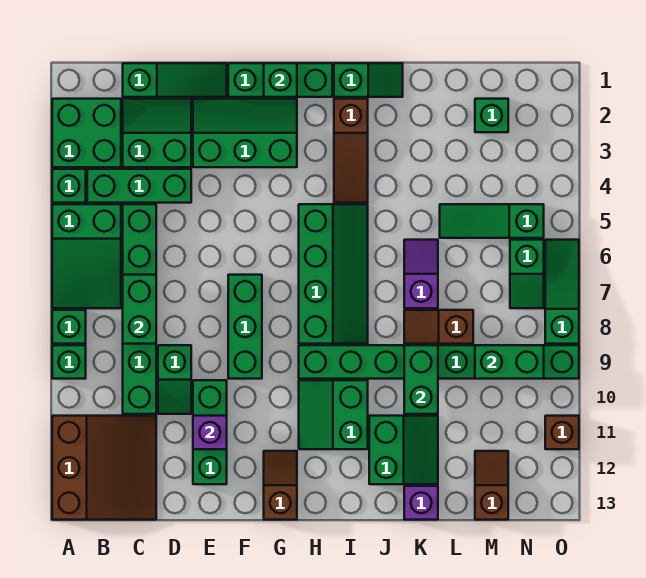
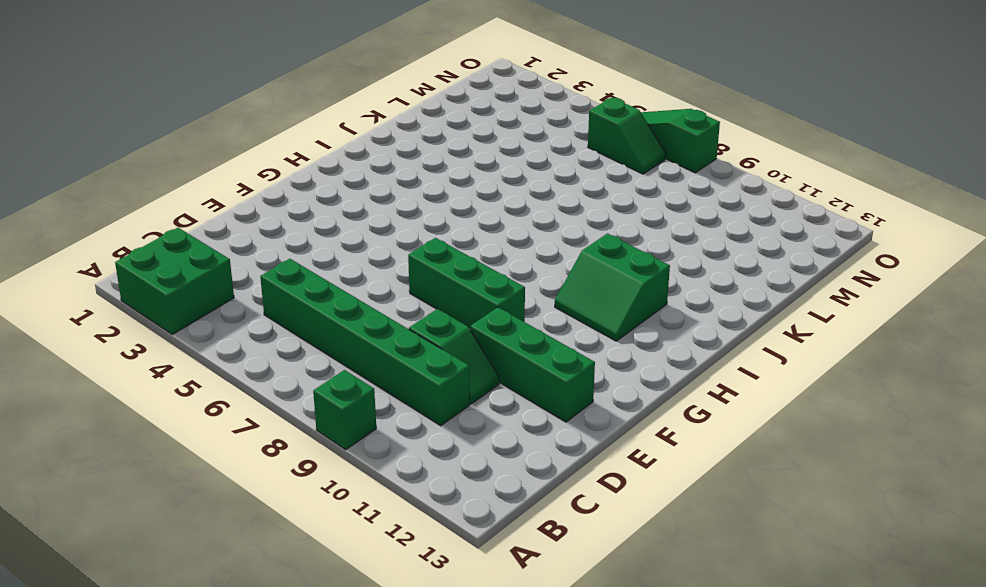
none -> green brick A4 level 1
none -> green slope A5:B7 level 1 top 5
none -> green brick A8 level 1
none -> brown slope A11:C13 level 1 top A

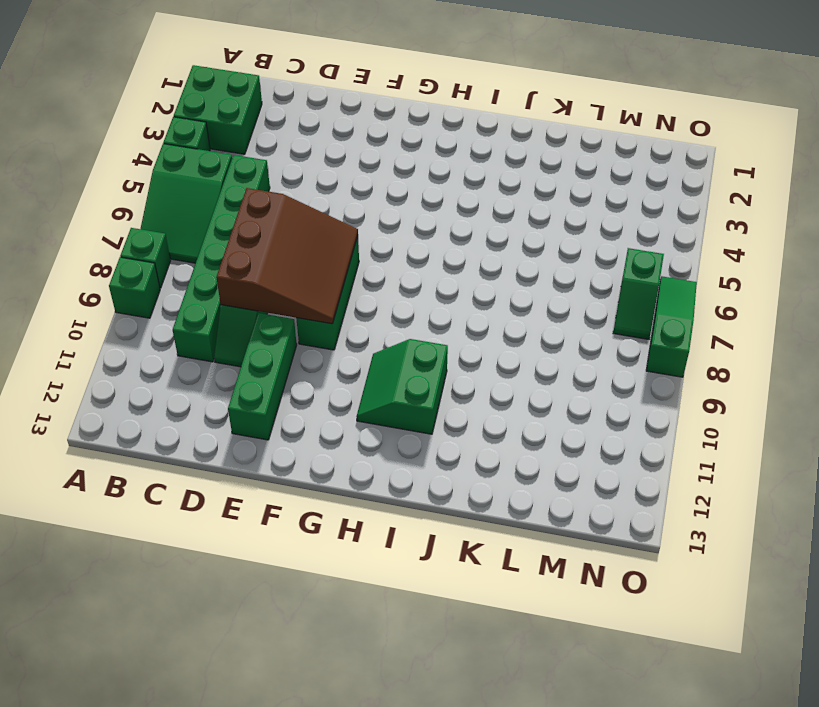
brown slope D7:F9 level 2 top D -> brown slope A11:C13 level 1 top A
none -> green brick B4:D4 level 1
none -> green slope C1:E1 level 1 top C
none -> green slope C2:D3 level 1 top 3
none -> green slope E2:G3 level 1 top 3

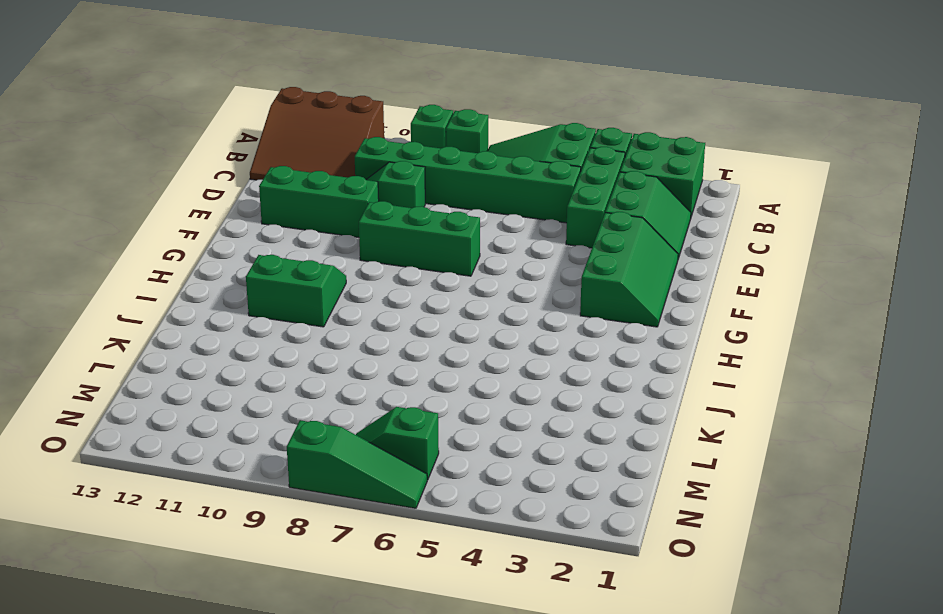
none -> green slope C1:E1 level 1 top C
none -> green brick F1:H1 level 1
none -> brown slope G12:G13 level 1 top 13
none -> green slope H5:I8 level 1 top H

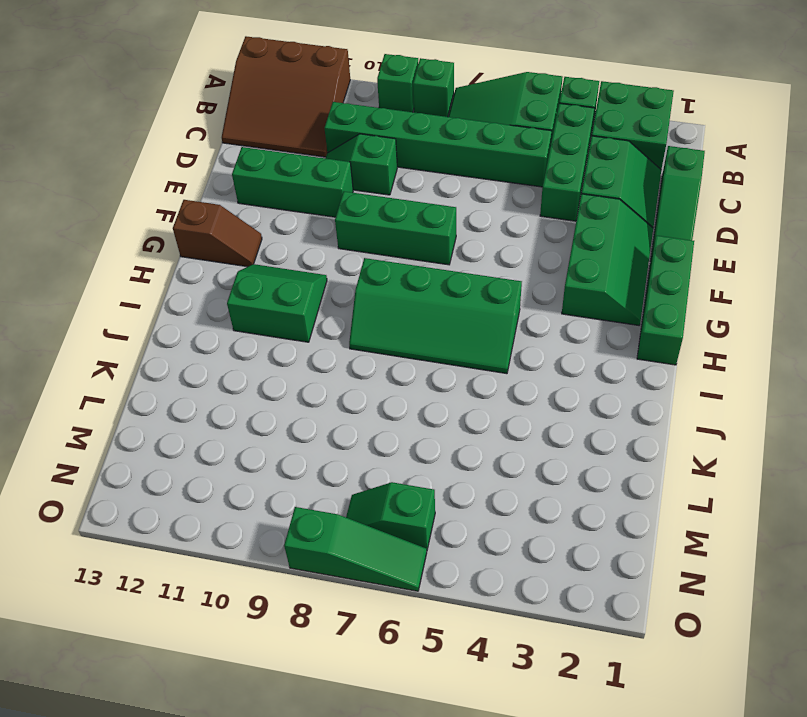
none -> green brick H9:O9 level 1
none -> green slope I1:J1 level 1 top I
none -> brown slope I2:I4 level 1 top 2
none -> green slope J11:K12 level 1 top J

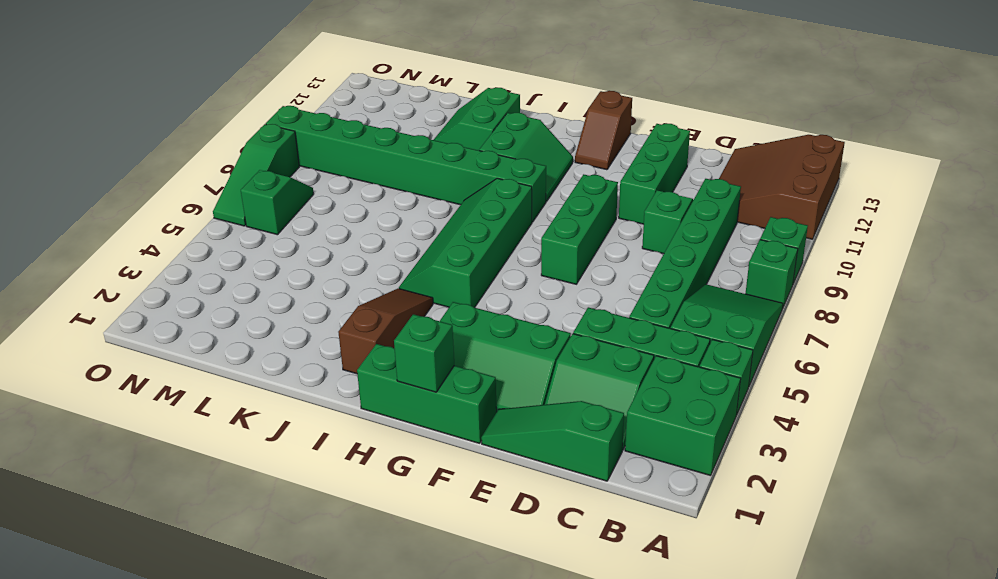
none -> green slope I1:J1 level 1 top I
none -> purple slope K6:K7 level 1 top 7
none -> brown slope K8:L8 level 1 top L
none -> purple brick K13 level 1

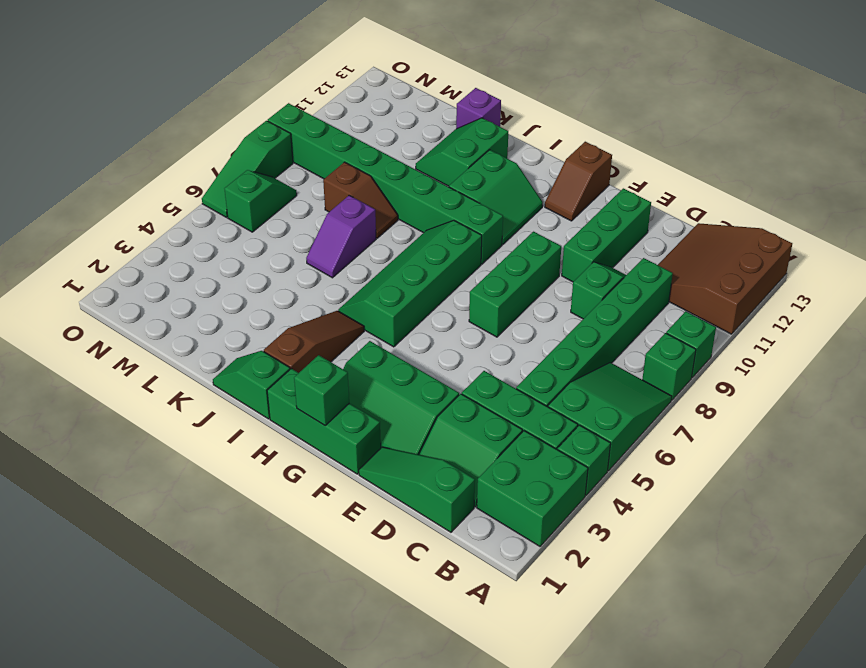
none -> green slope L5:N5 level 1 top N
none -> green brick M2 level 1
none -> brown slope M12:M13 level 1 top 13
none -> brown brick O11 level 1

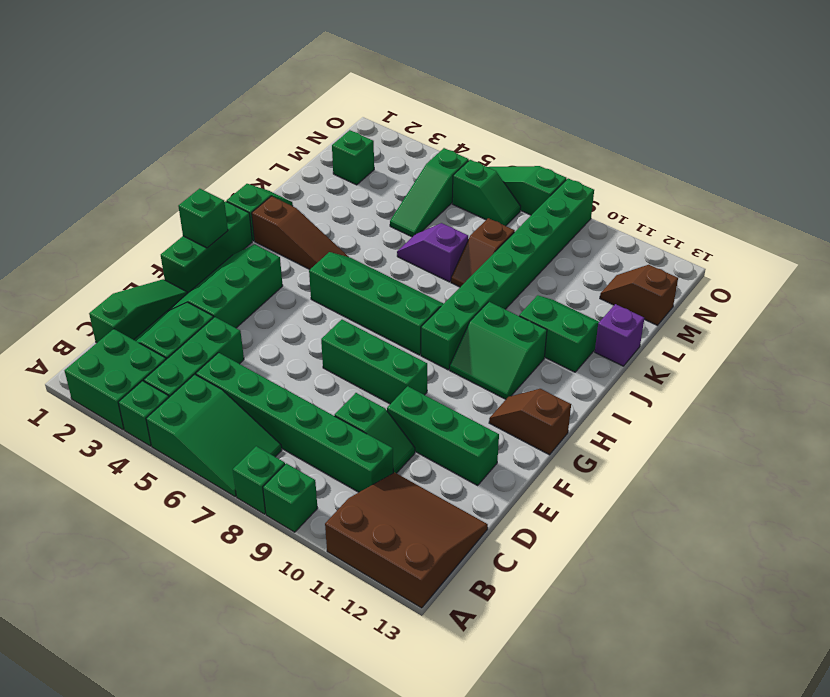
none -> brown brick O11 level 1
none -> green brick C7:C8 level 2
none -> purple brick E11 level 2
none -> green brick K9:K10 level 2

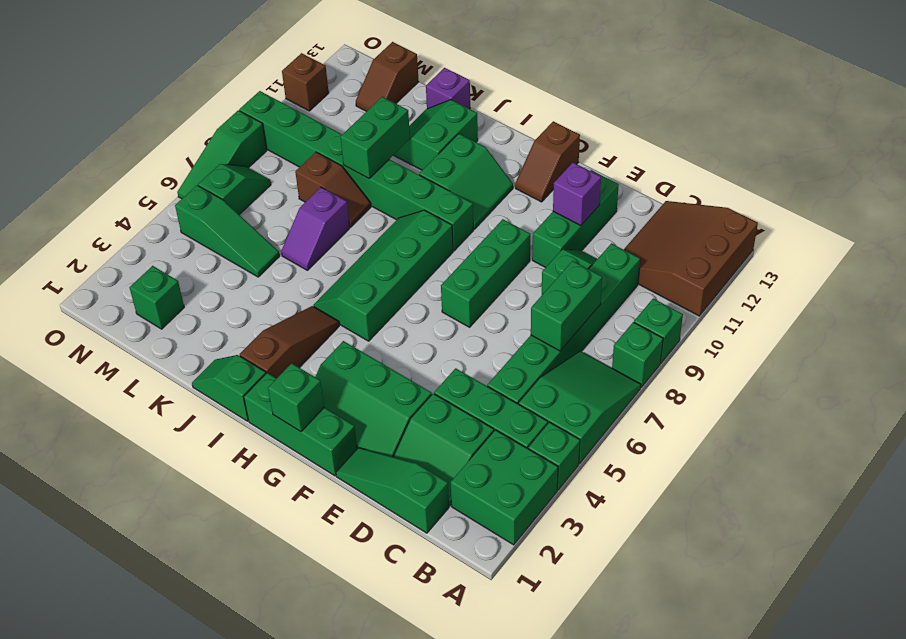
none -> green brick M9:N9 level 2

